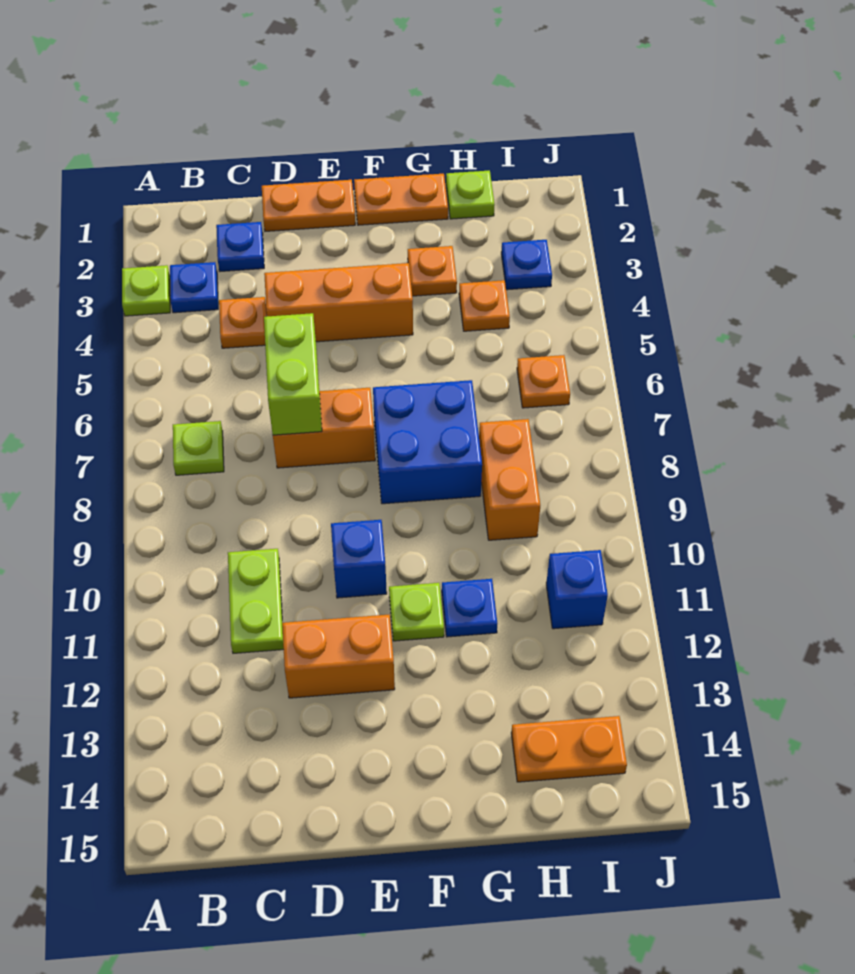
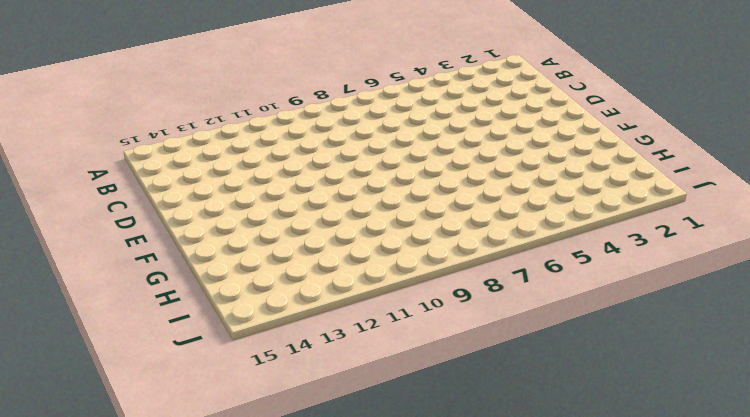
none -> lime plate A3 level 1
none -> blue plate B3 level 1
none -> lime plate B7 level 1

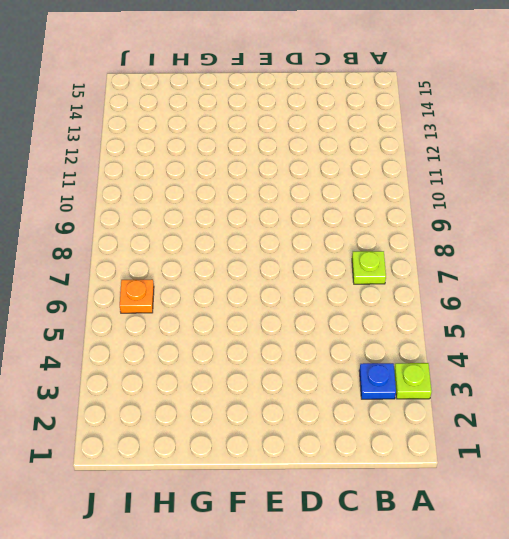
none -> blue plate C2 level 1
none -> orange plate C4 level 1
none -> lime plate C10:C11 level 1

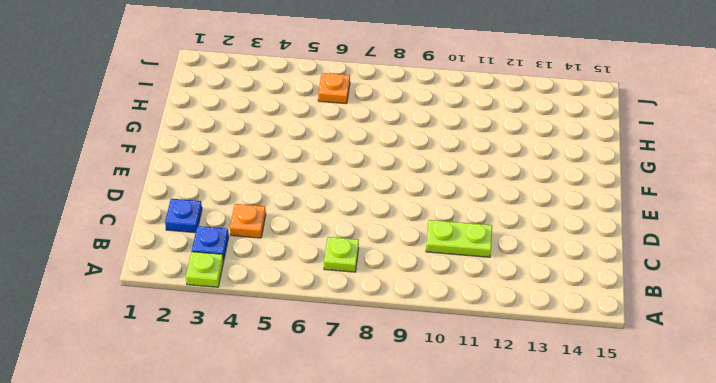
none -> orange plate D1:E1 level 1
none -> orange brick D4:F4 level 1
none -> orange brick D7:E7 level 1

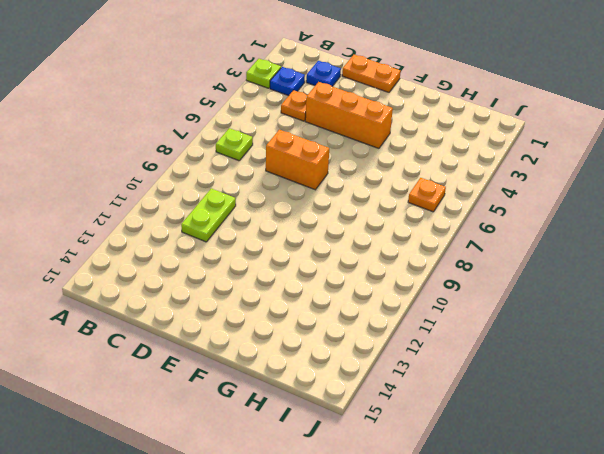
none -> orange brick D12:E12 level 1
none -> blue brick E10 level 1
none -> orange plate F1:G1 level 1

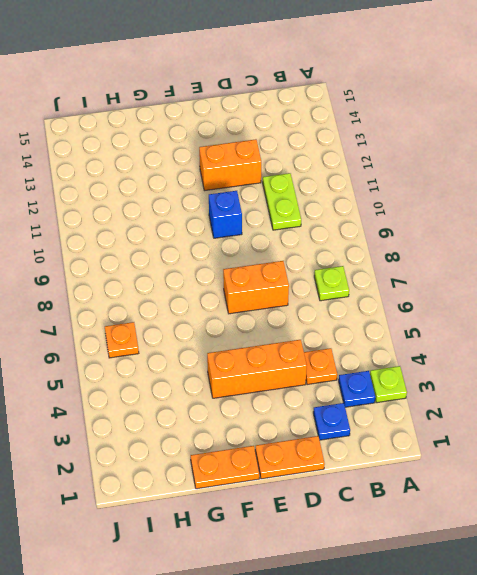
none -> blue brick F7:G8 level 1
none -> lime plate F11 level 1
none -> orange plate G3 level 1

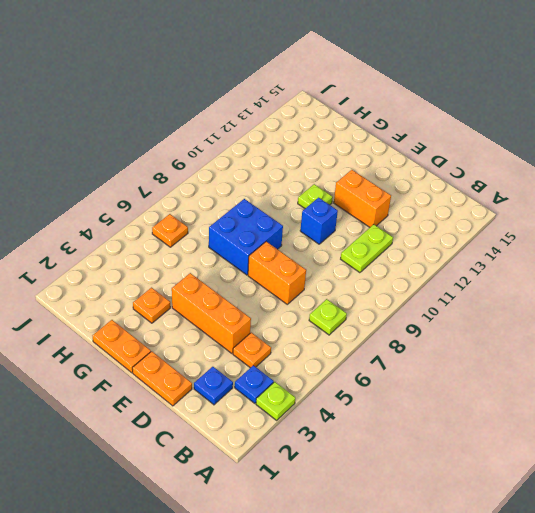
none -> blue plate G11 level 1
none -> lime plate H1 level 1
none -> orange plate H4 level 1

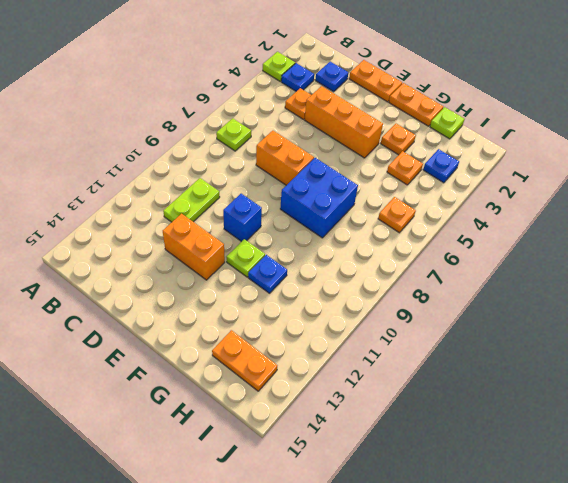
none -> orange brick H8:H9 level 1
none -> blue brick I11 level 1
none -> lime brick D6:D7 level 2

